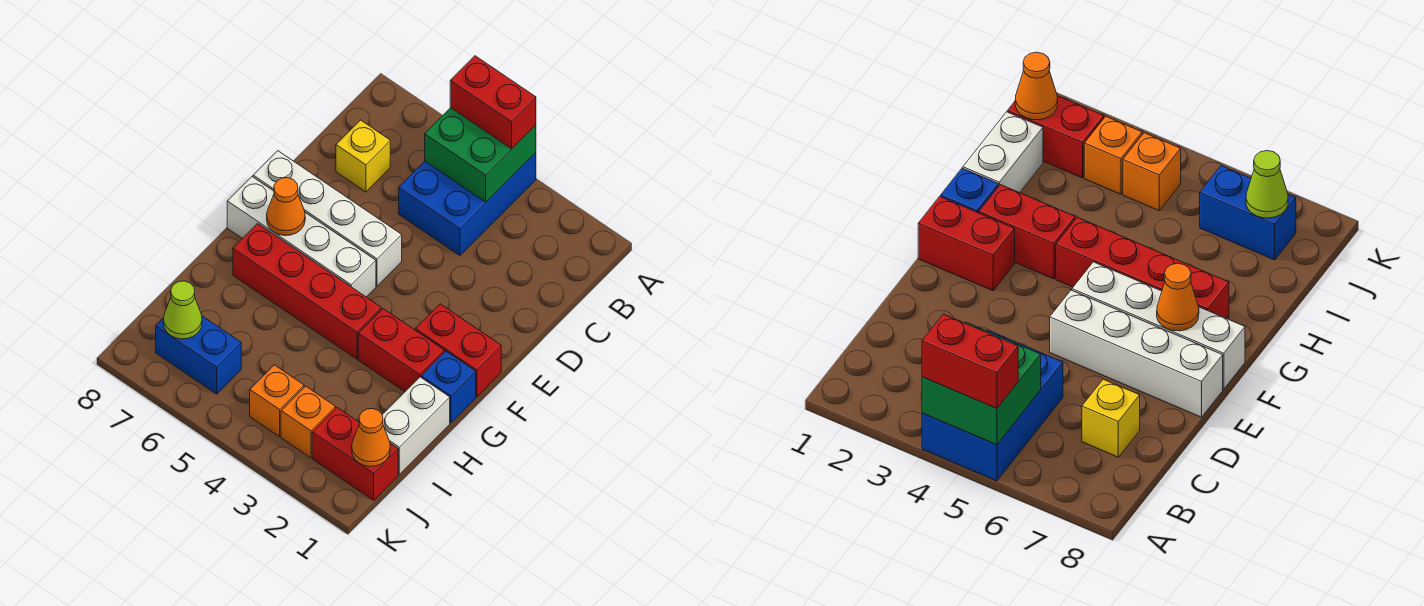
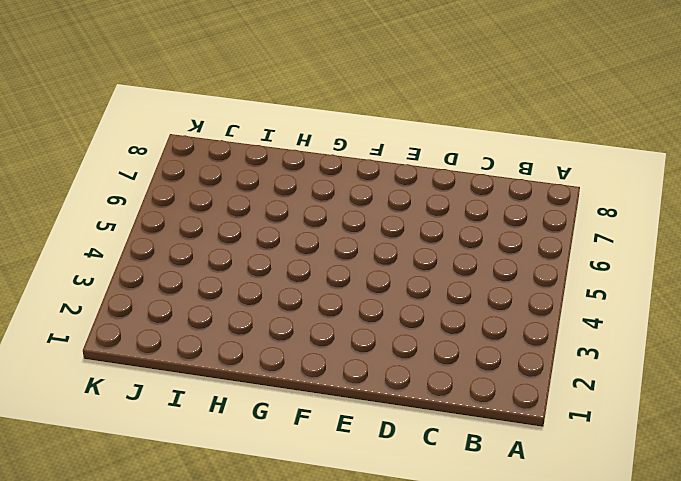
none -> blue brick A4:C5 level 1
none -> yellow brick C7 level 1
none -> white brick E5:E8 level 1

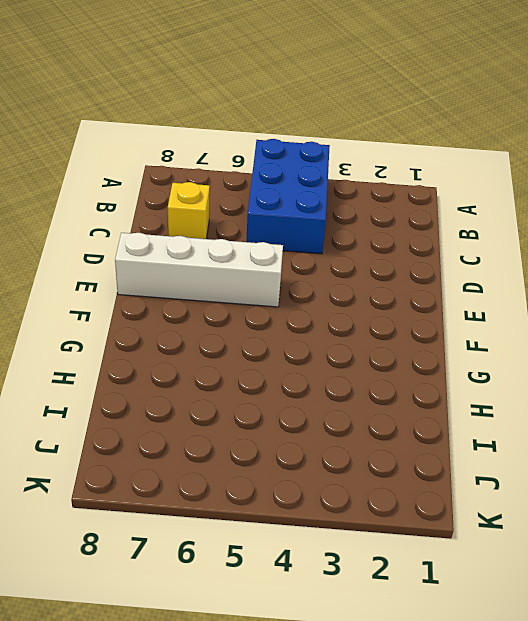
none -> red brick F1:F2 level 1
none -> white brick F5:F8 level 1
none -> blue brick G1 level 1

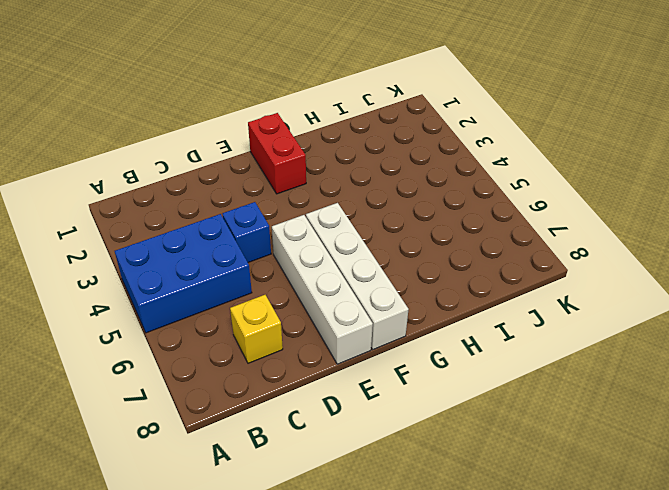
blue brick D4 level 1 -> blue brick G1 level 1
none -> red brick G2:G3 level 1
none -> red brick G4:G7 level 1
none -> white brick H1:I1 level 1

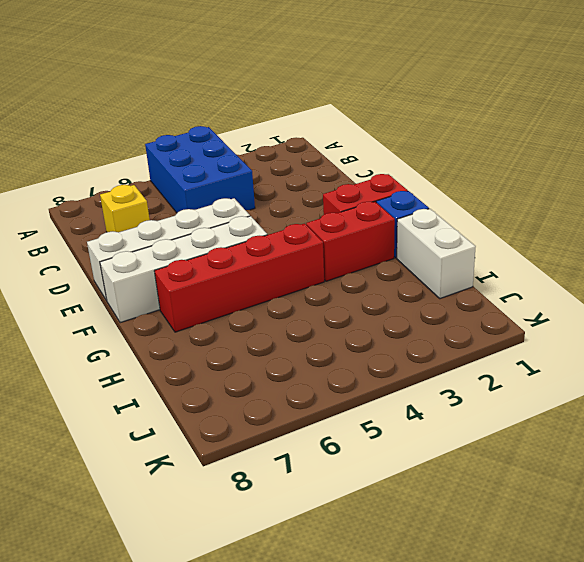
none -> red brick J1:J2 level 1
none -> orange brick J3 level 1
none -> orange brick J4 level 1

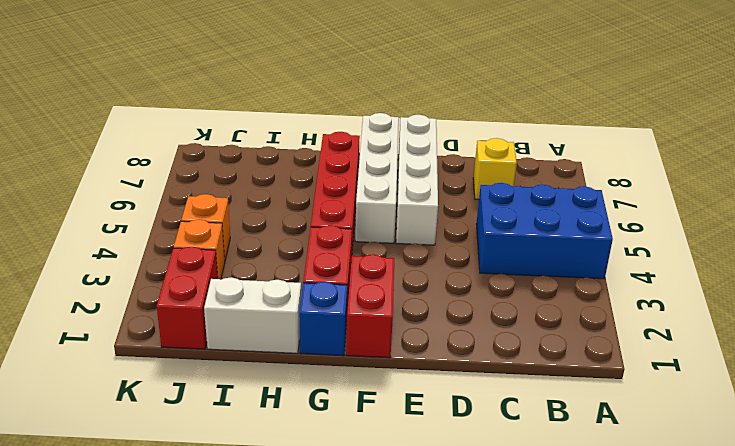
none -> blue brick J6:J7 level 1
none -> green brick A4:B5 level 2
none -> orange cone F7 level 2

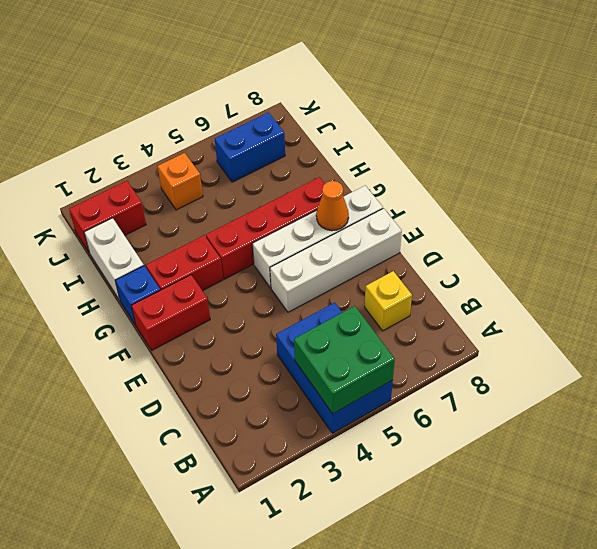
none -> orange brick J3 level 1
none -> orange cone J1 level 2
none -> lime cone J7 level 2

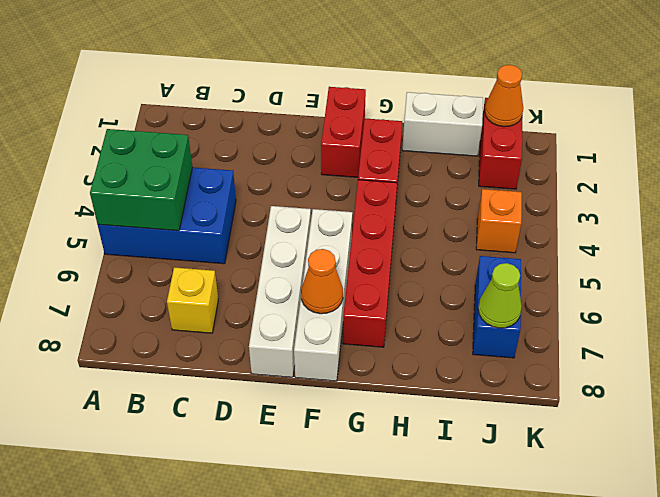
none -> blue brick G1 level 1
none -> orange brick J3 level 1
none -> red brick A4:A5 level 3

